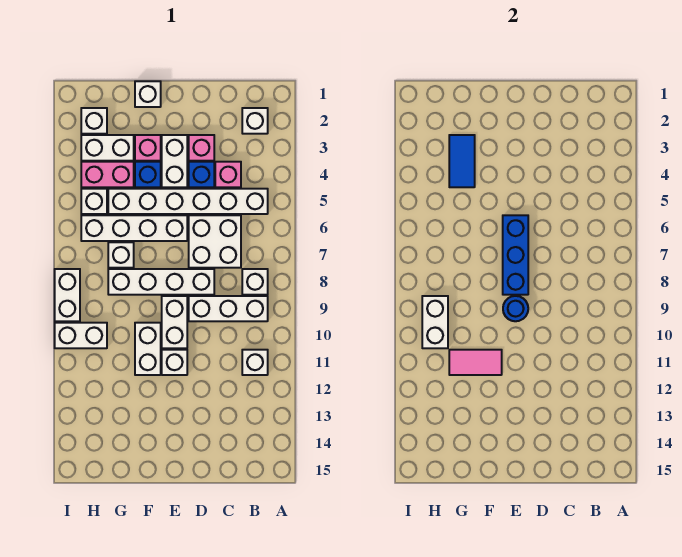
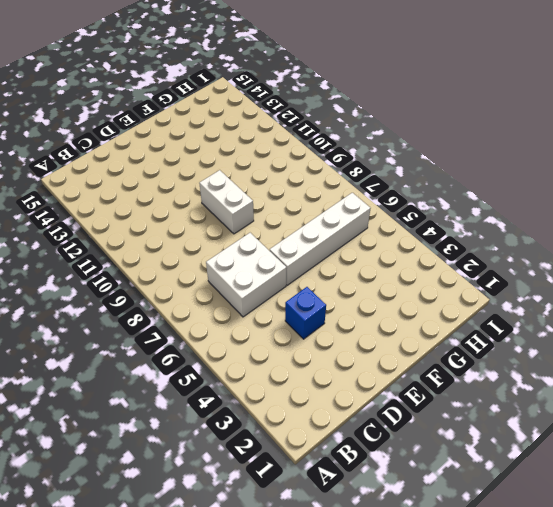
none -> white brick B2 level 1
none -> white brick B5:G5 level 1
none -> white brick B8 level 1
none -> white brick B9:D9 level 1

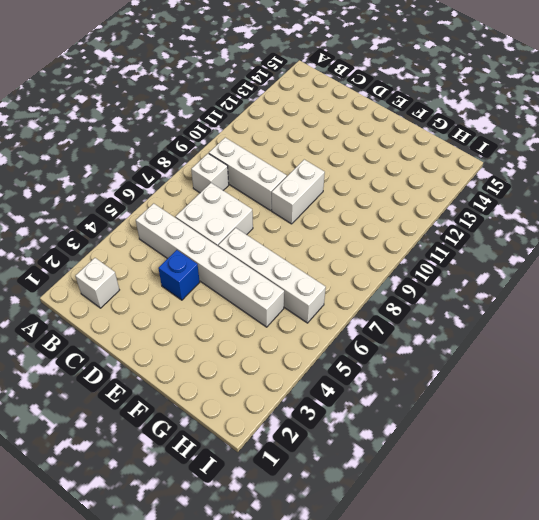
none -> white brick B11 level 1
none -> pink brick C4 level 1
none -> pink brick D3 level 1
none -> white brick D8:G8 level 1

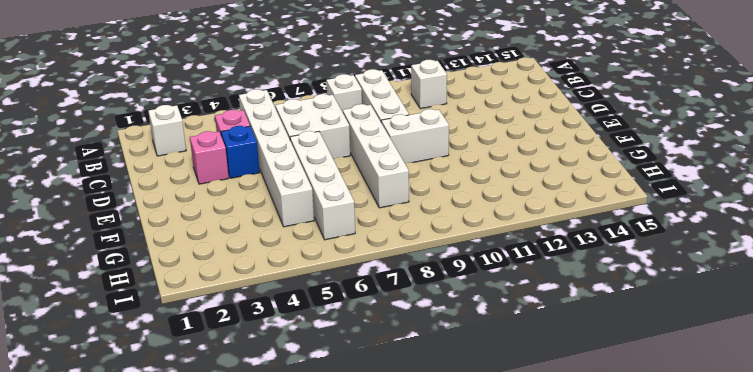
none -> white brick E3:E4 level 1
none -> white brick E11 level 1
none -> white brick F1 level 1
none -> pink brick F3 level 1

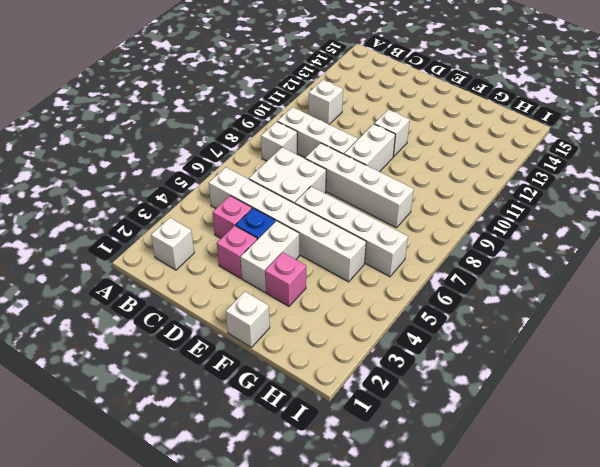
none -> blue brick F4 level 1
none -> white brick F10:F11 level 1
none -> white brick G3:H3 level 1
none -> pink brick G4:H4 level 1

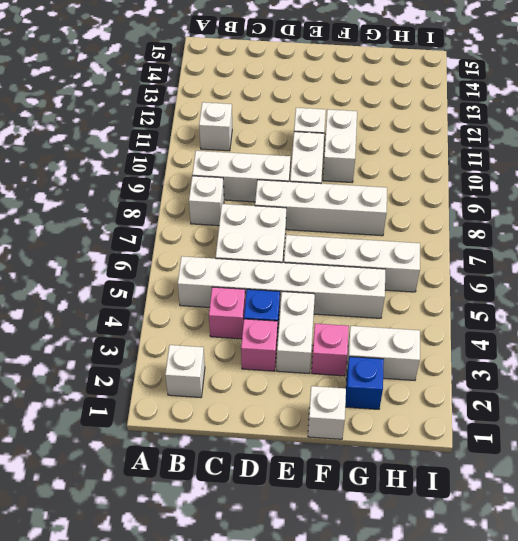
blue brick G2 level 1 -> blue brick F4 level 1
none -> pink brick G4:H4 level 1
none -> white brick G7 level 1
none -> white brick H2 level 1
none -> white brick H5 level 1

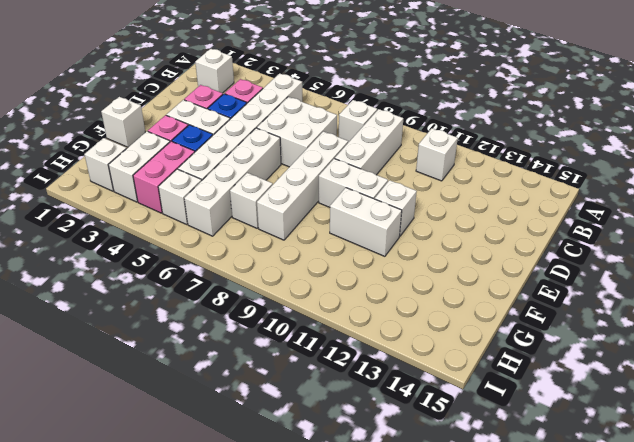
none -> white brick H10:I10 level 1
none -> white brick I8:I9 level 1
none -> blue brick E6:E8 level 2
none -> blue round brick E9 level 2

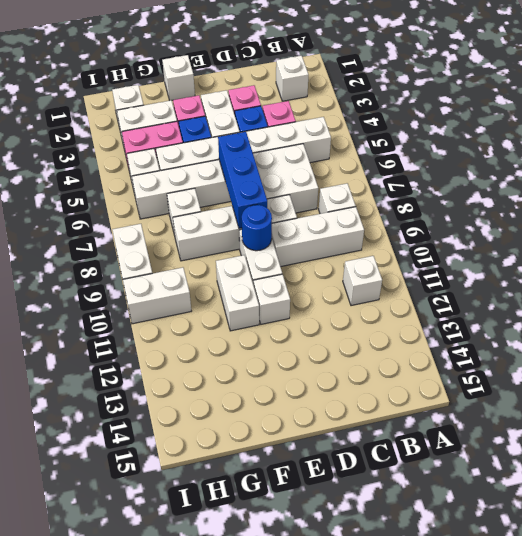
none -> pink tile F11:G11 level 2
none -> blue tile G3:G4 level 2
none -> white brick H9:H10 level 2

